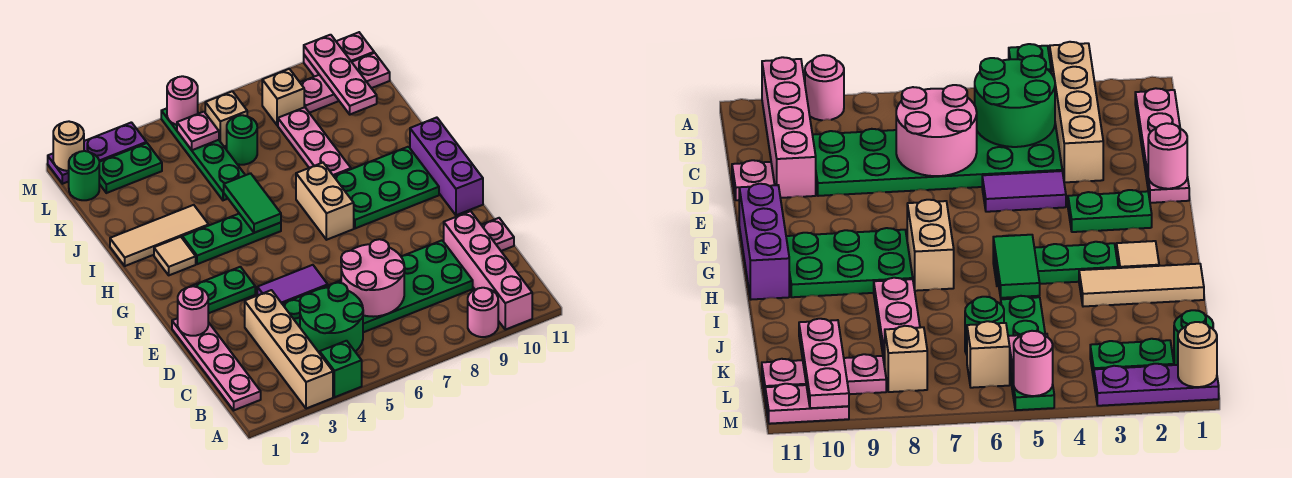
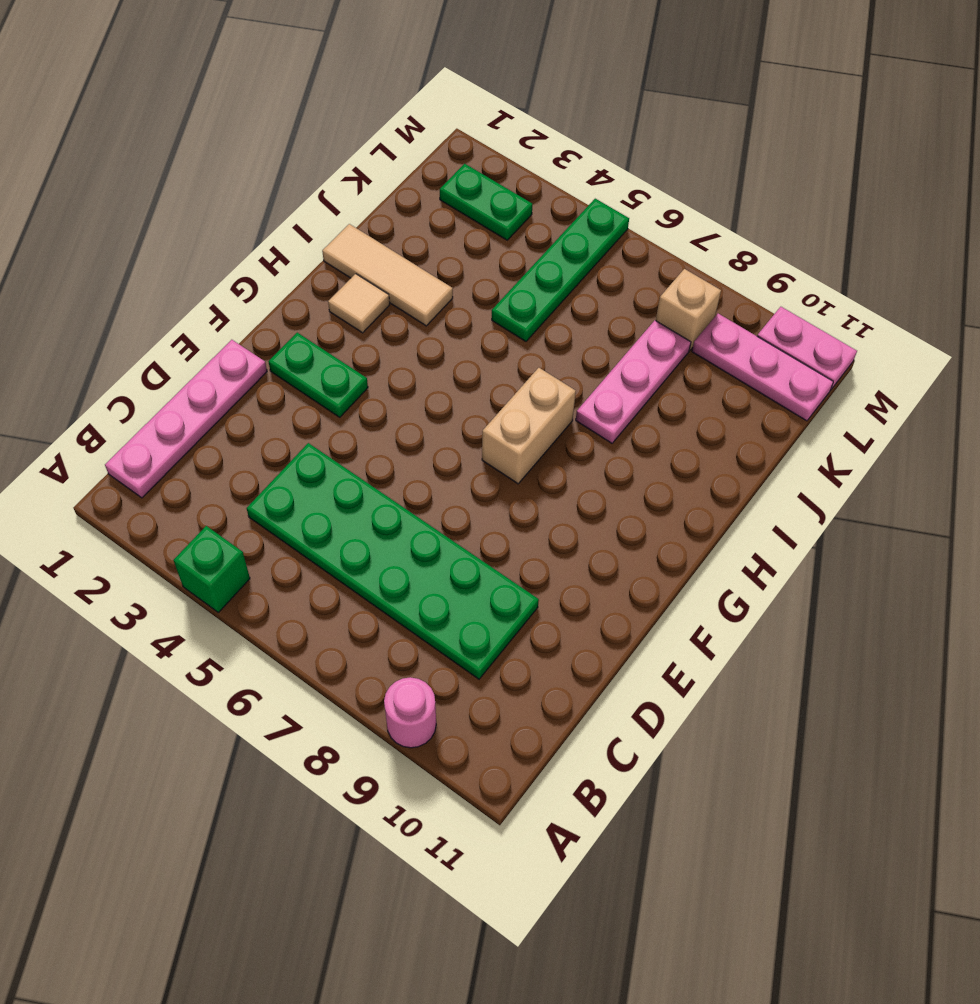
none -> tan brick A3:D3 level 1
none -> pink brick A10:D10 level 1
none -> pink plate D11 level 1
none -> purple tile E4:E5 level 1

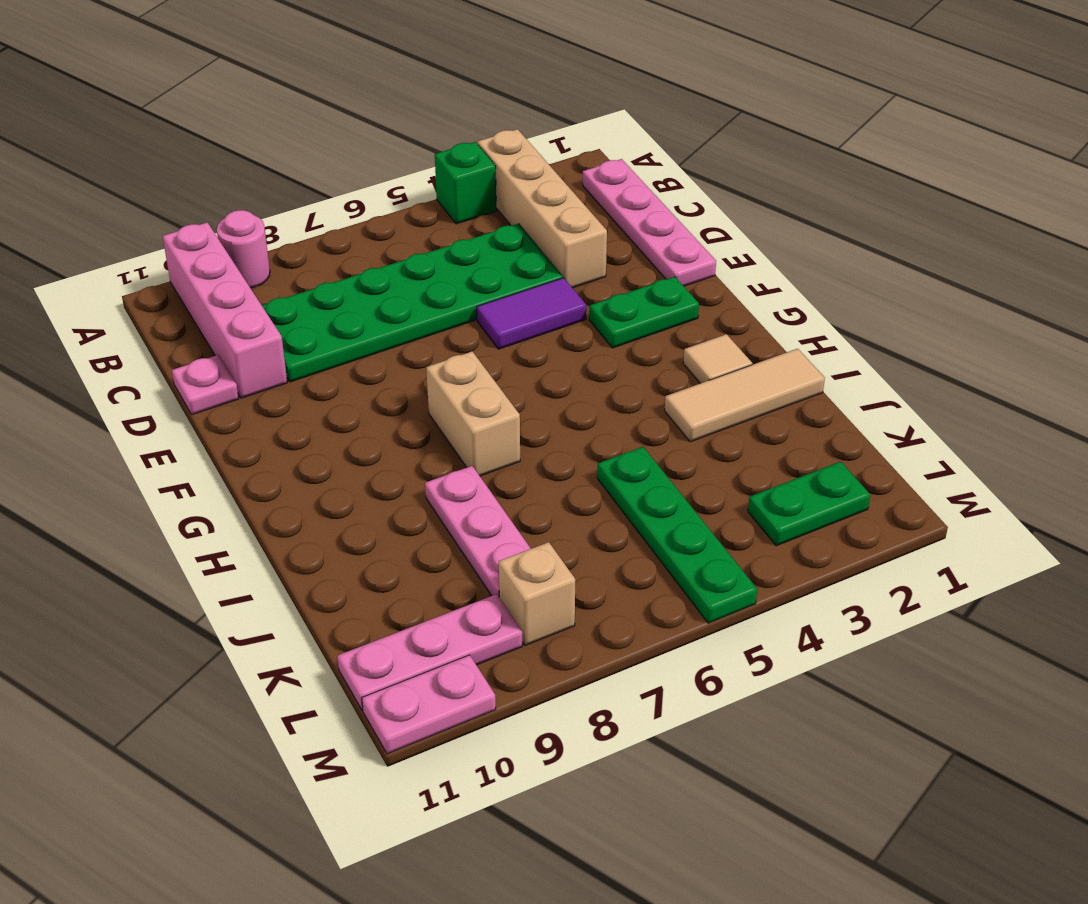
none -> purple brick F11:H11 level 1
none -> green plate G8:H10 level 1
none -> green plate H3:H5 level 1
none -> green round brick K6 level 1

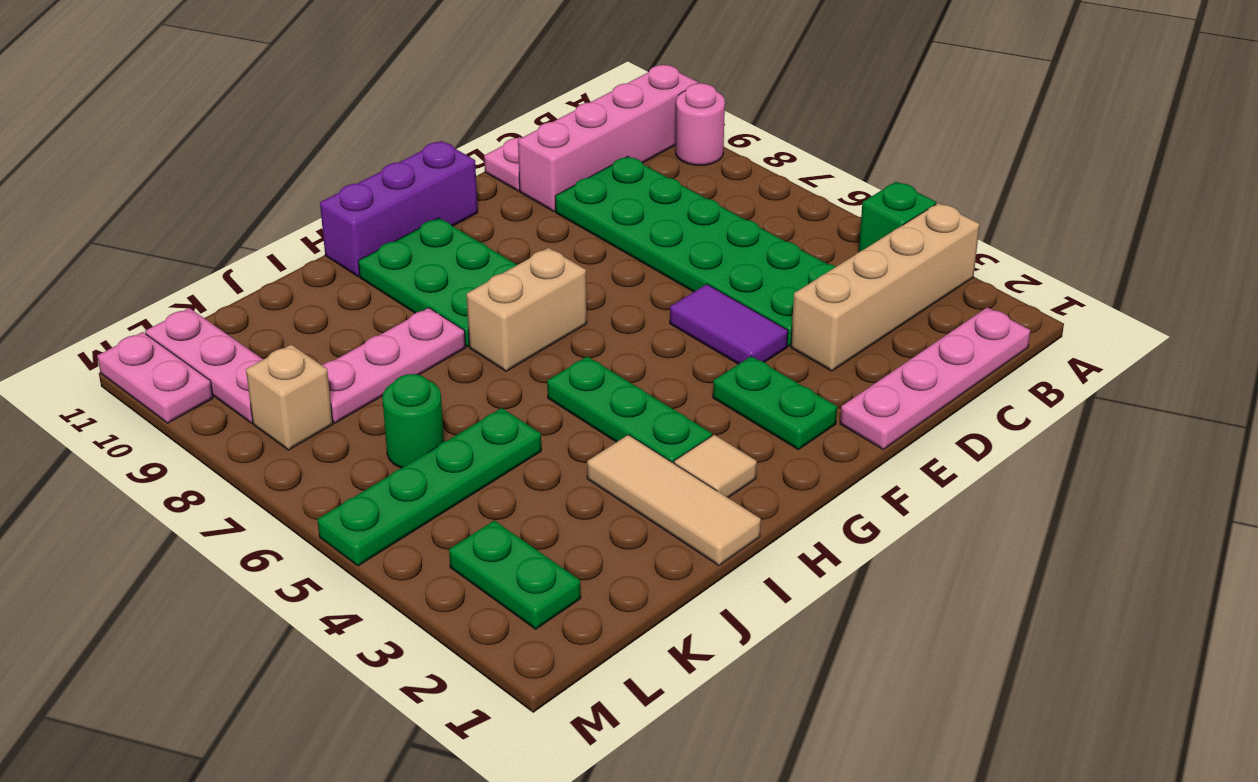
none -> green round brick L1 level 1
none -> tan brick L6 level 1
none -> purple plate M1:M3 level 1
none -> green round brick B4:C5 level 2

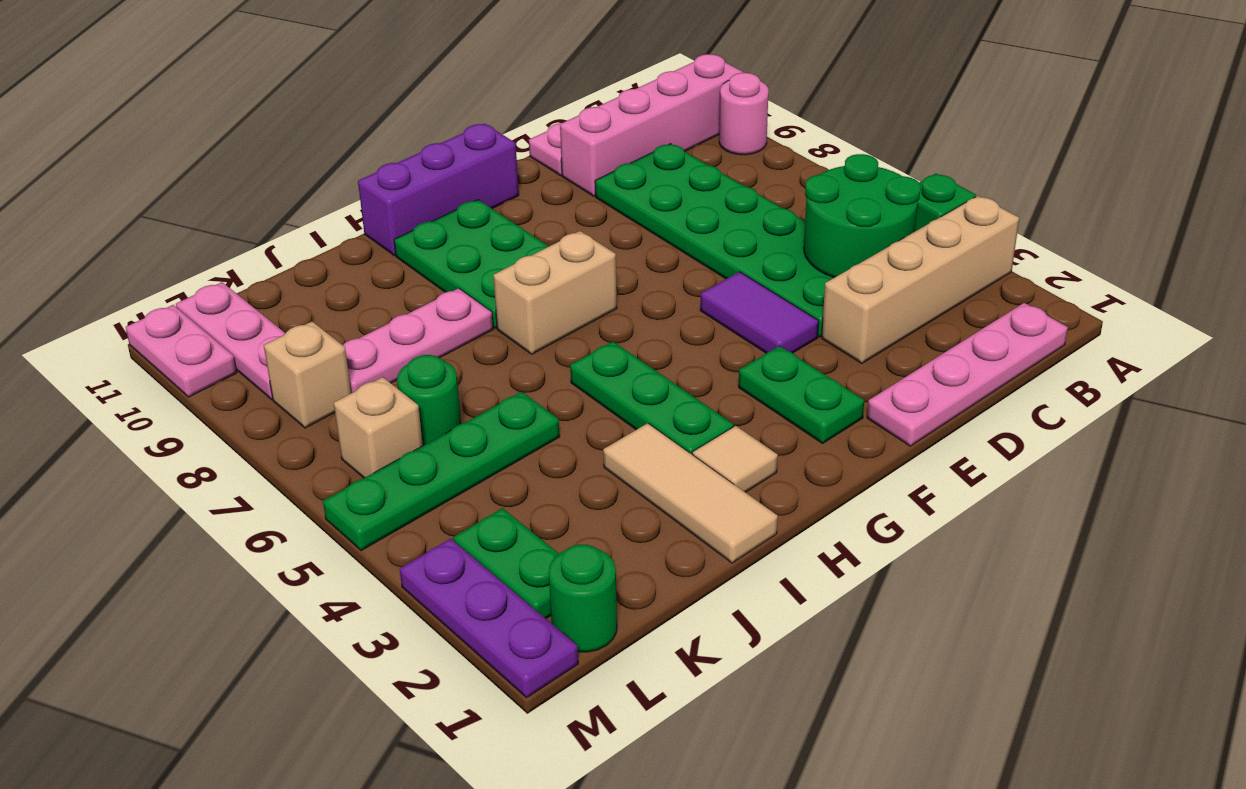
none -> pink round brick C6:D7 level 2
none -> pink round brick E1 level 2
none -> green tile H5:I5 level 2
none -> pink plate K10:M10 level 2

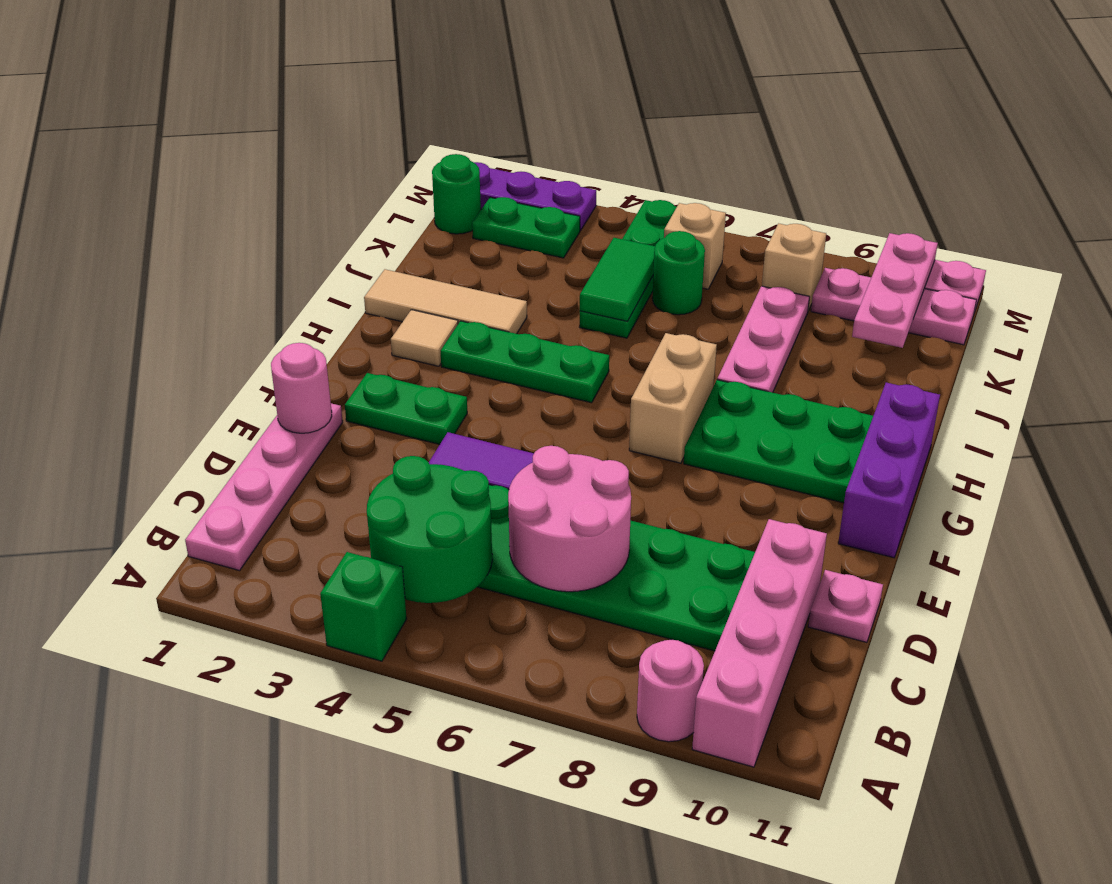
green tile J5:K5 level 2 -> green tile H5:I5 level 2
none -> tan brick A3:D3 level 1
none -> pink plate L5 level 2
none -> tan round brick M1 level 2
none -> pink round brick M5 level 2

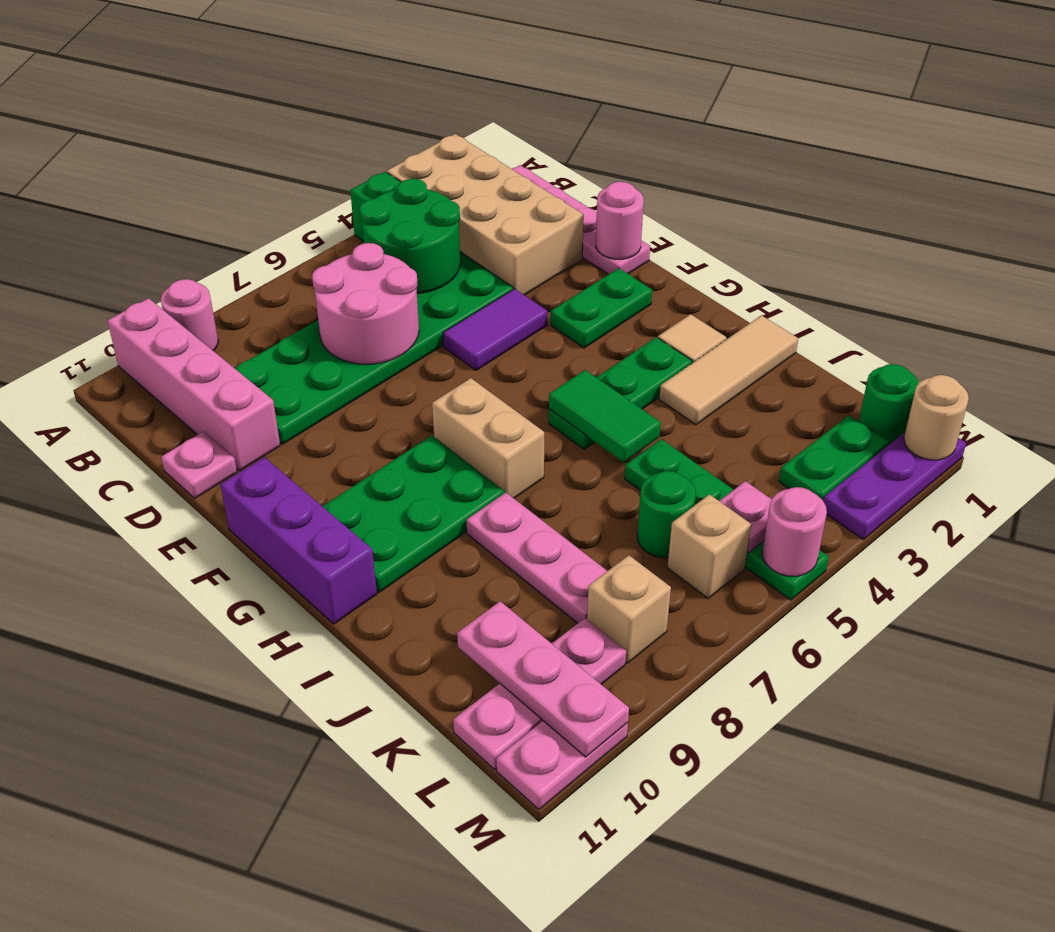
tan brick A2:D3 level 1 -> tan brick A3:D3 level 1

